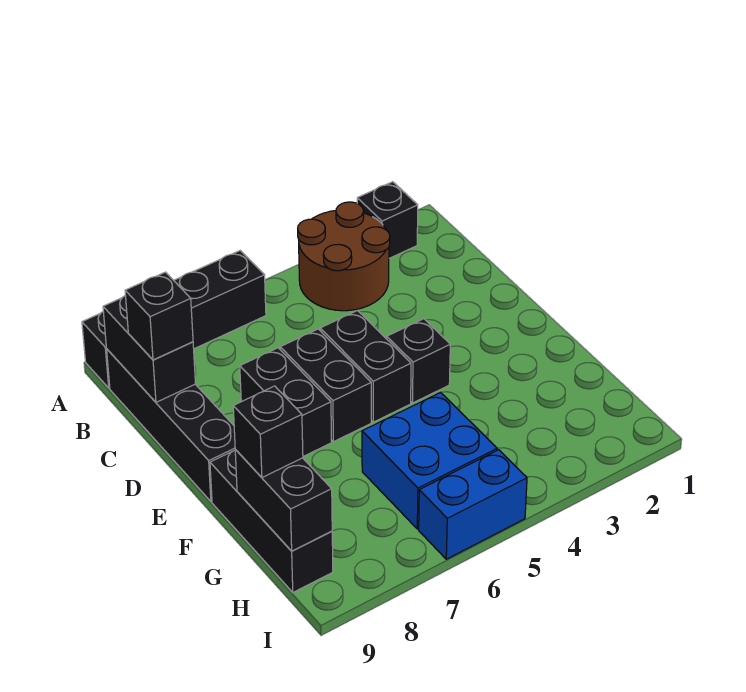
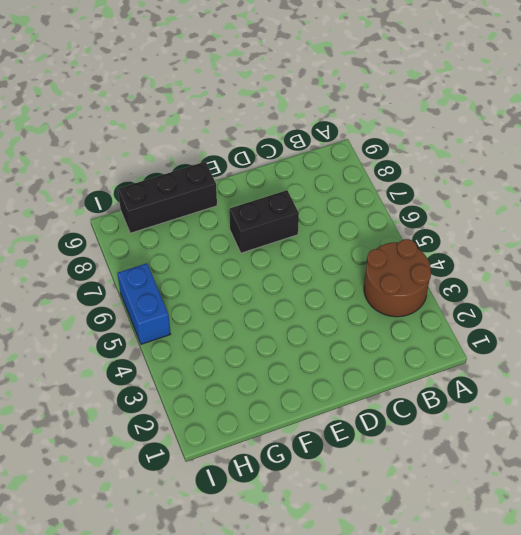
none -> black brick A2 level 1
none -> black brick A6:A9 level 1
none -> black brick B9:E9 level 1

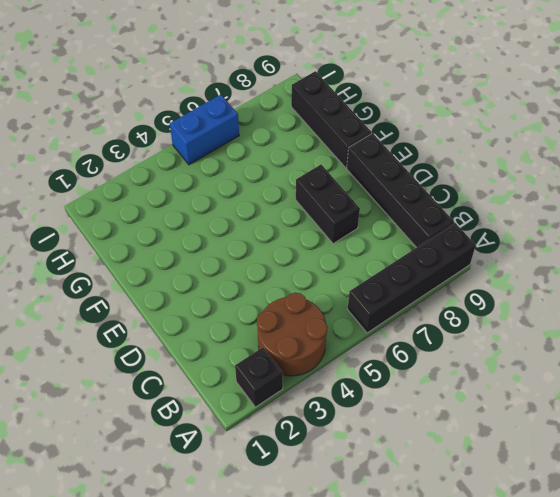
none -> black brick D5:E5 level 1
none -> black brick D6:E6 level 1
none -> black brick E4 level 1

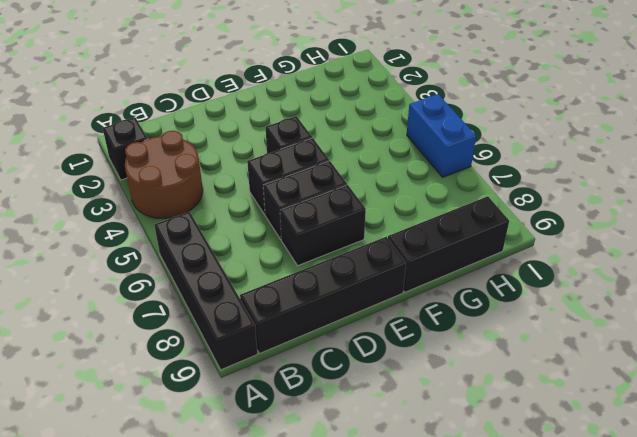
none -> blue brick G5:H6 level 1
none -> black brick B9:C9 level 2
none -> black brick G9:H9 level 2

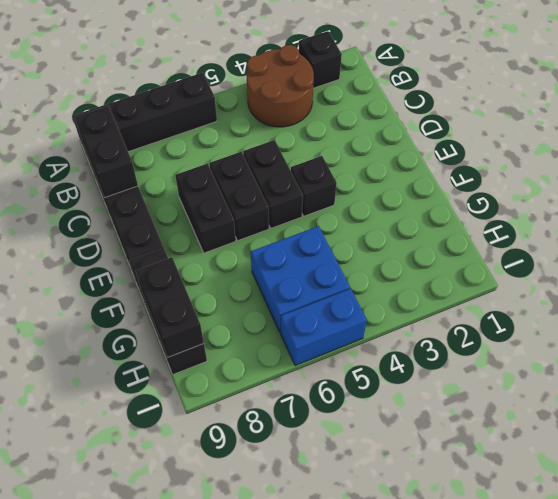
none -> black brick C9 level 3
none -> black brick G9 level 3

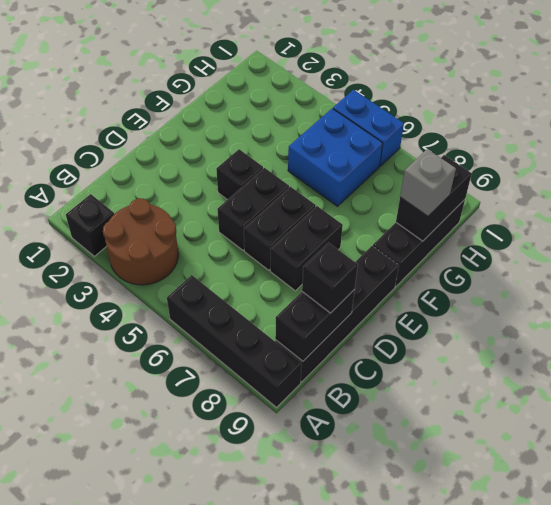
grey brick G9 level 3 -> black brick G9 level 3

